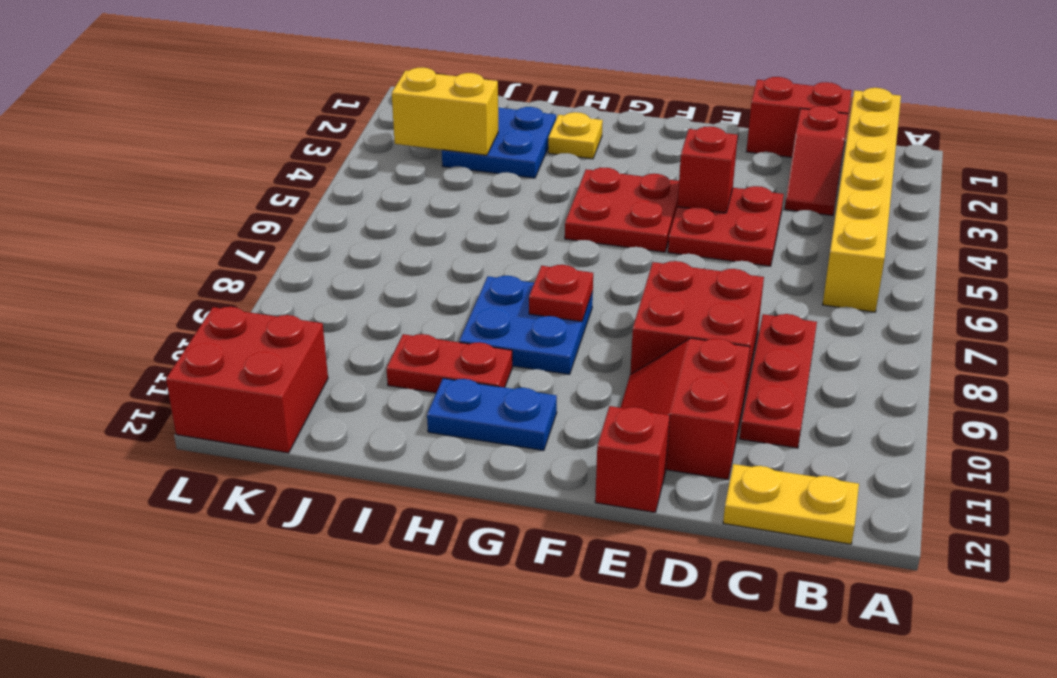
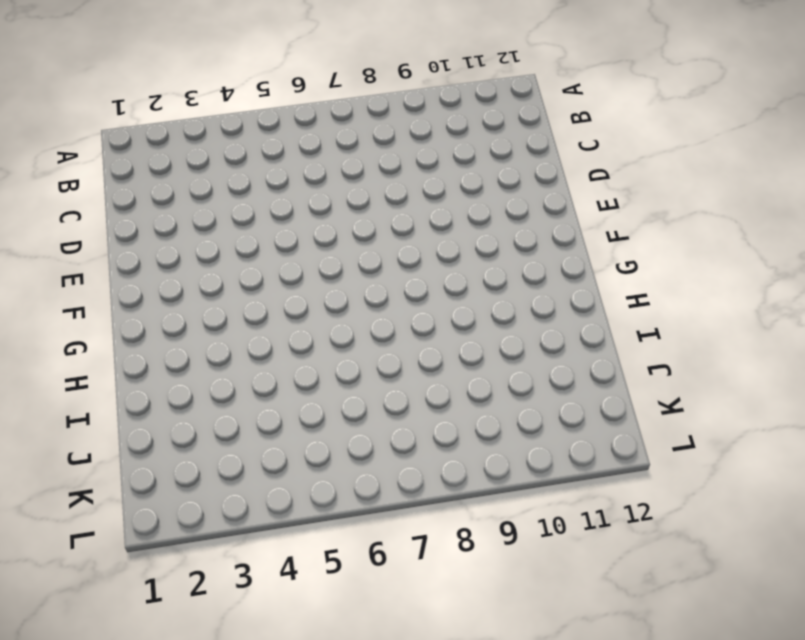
none -> yellow brick B1:B6 level 1
none -> yellow plate B12:C12 level 1
none -> red brick C1:D1 level 1

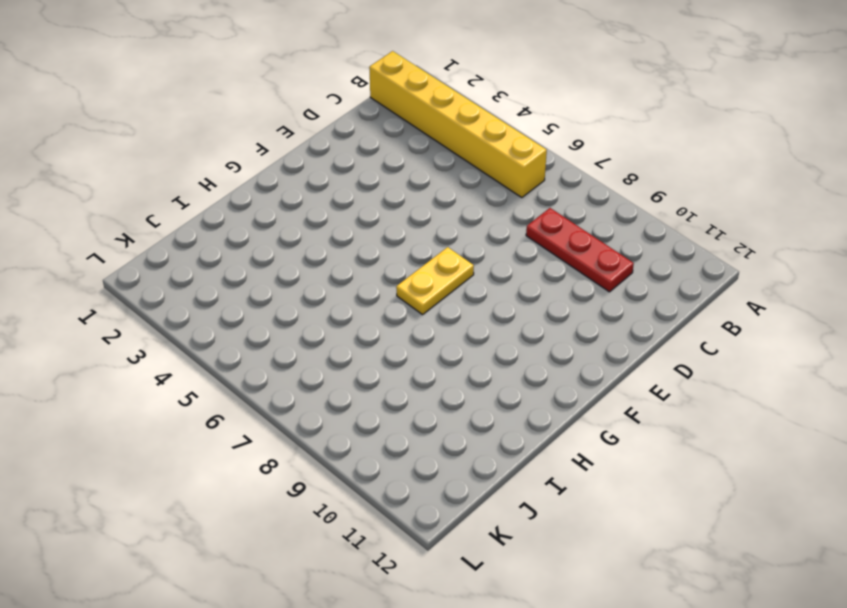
yellow plate F7:G7 level 1 -> yellow plate B12:C12 level 1
none -> red brick C1:D1 level 1
none -> red slope C2:C3 level 1 top 2
none -> red plate D4:E5 level 1

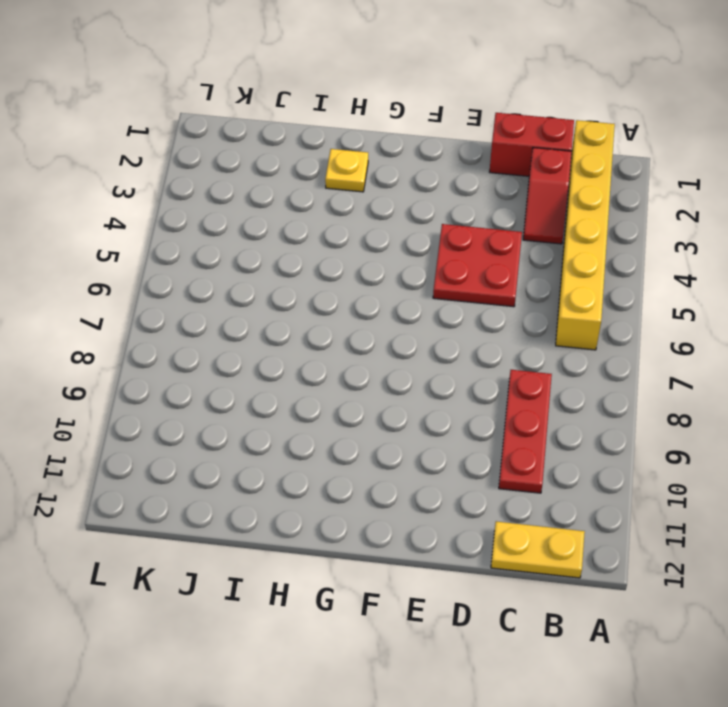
none -> red brick D8:E9 level 1
none -> red slope D10:E11 level 1 top D
none -> red brick E12 level 1

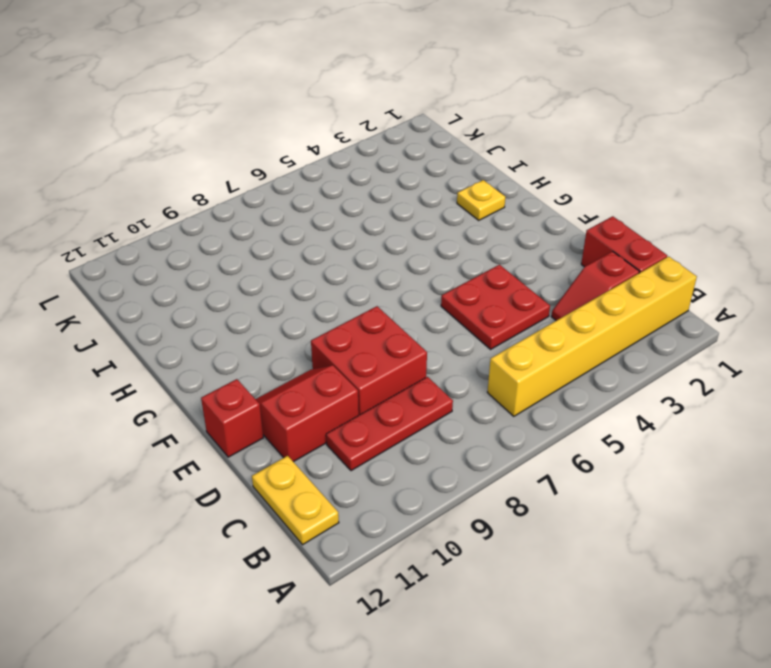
none -> red plate F4:G5 level 1
none -> blue plate G8:H9 level 1
none -> blue plate G11:H11 level 1

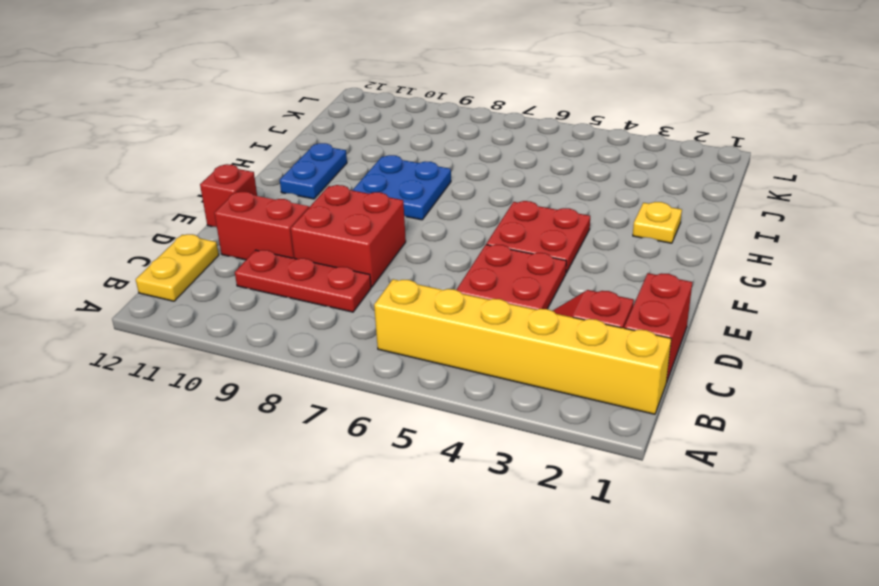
none -> red plate H10:I10 level 1
none -> blue plate I2:J3 level 1
none -> red brick K11:L12 level 1

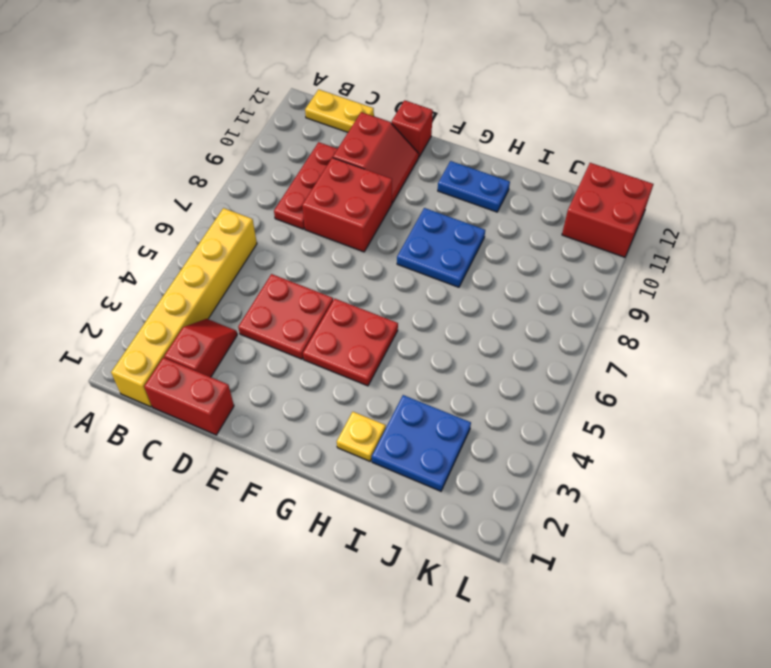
none -> red plate H10:I10 level 1
none -> red brick E4 level 2
none -> red plate G8 level 2

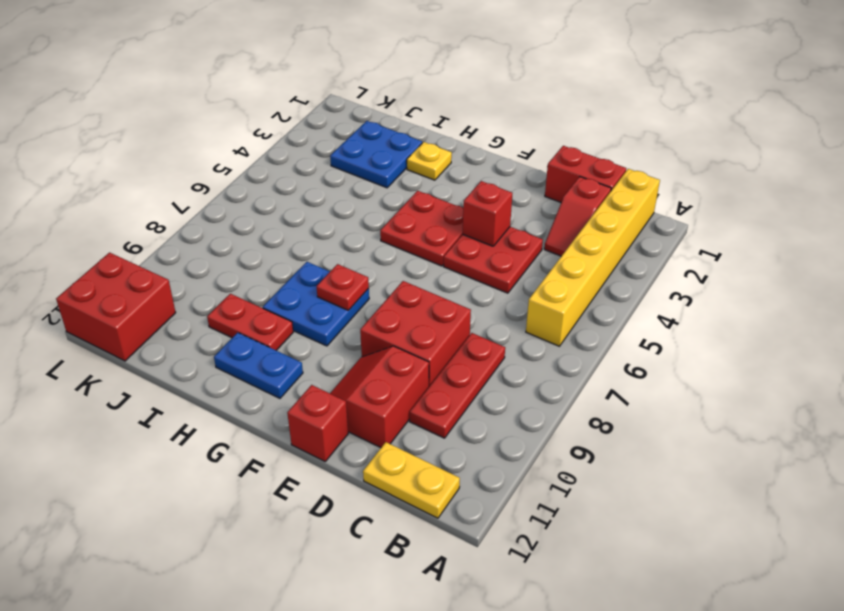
none -> yellow brick J3:K3 level 2

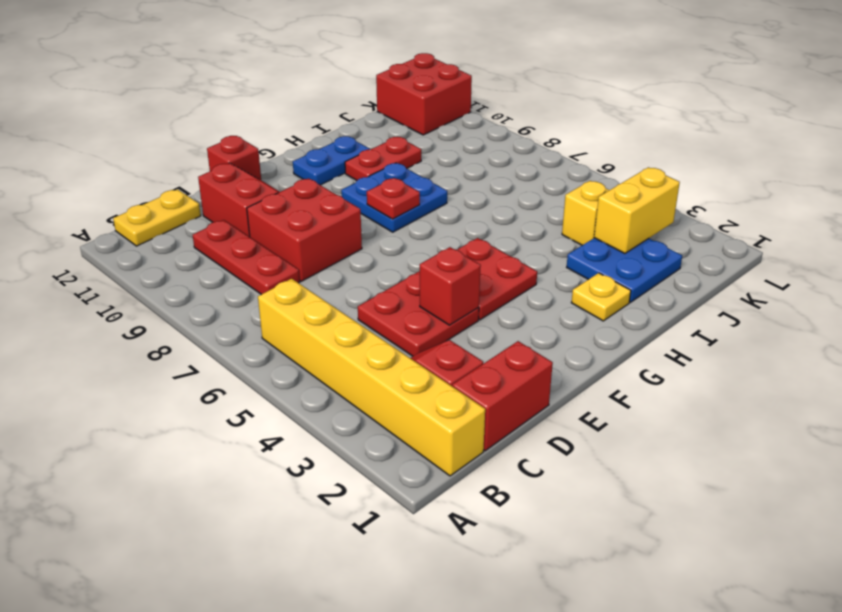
yellow brick J4 level 1 -> none

